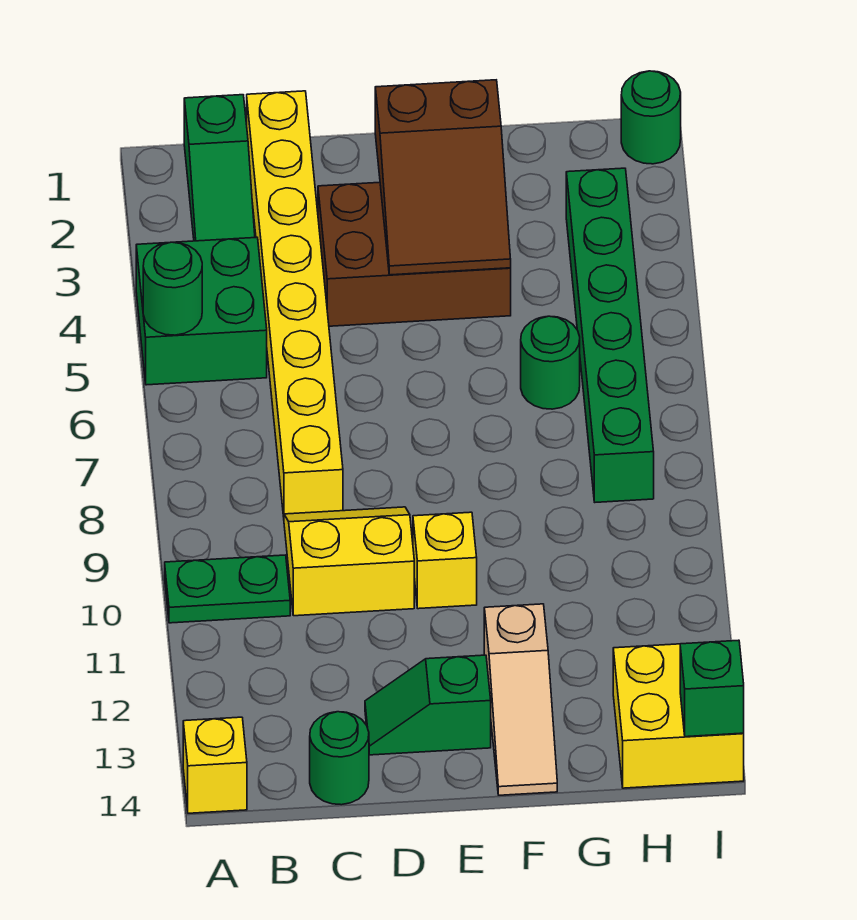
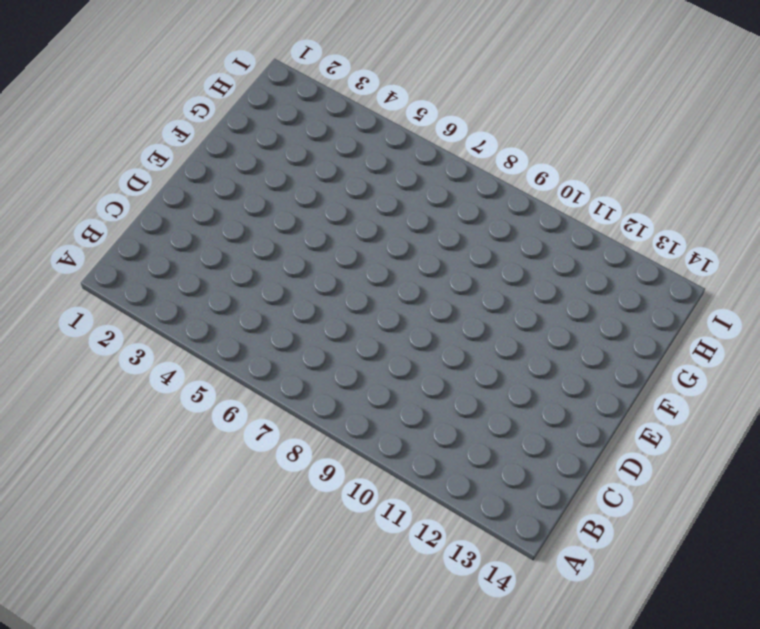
none -> green brick A4:B5 level 1
none -> green plate A10:B10 level 1
none -> yellow brick A14 level 1

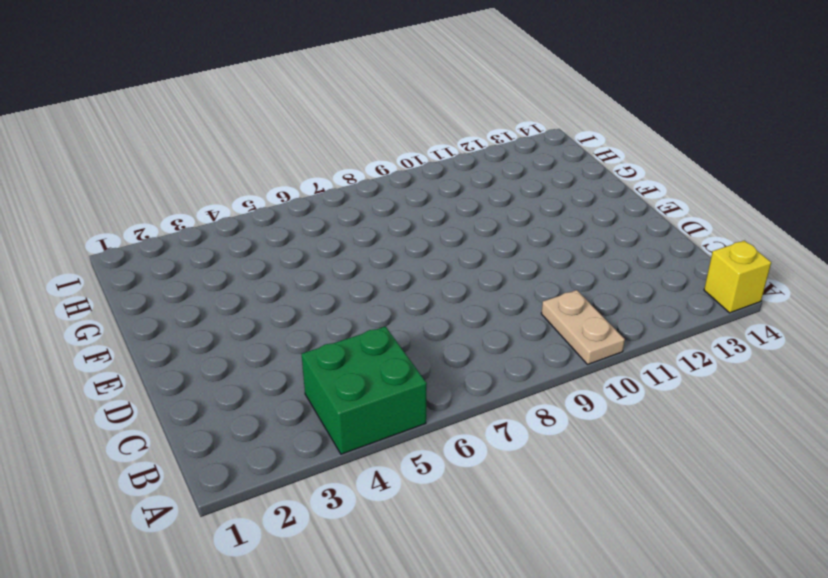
tan plate A10:B10 level 1 -> green plate A10:B10 level 1
none -> green slope B1:B3 level 1 top 1
none -> yellow brick C1:C8 level 1
none -> yellow slope C9:D10 level 1 top 10

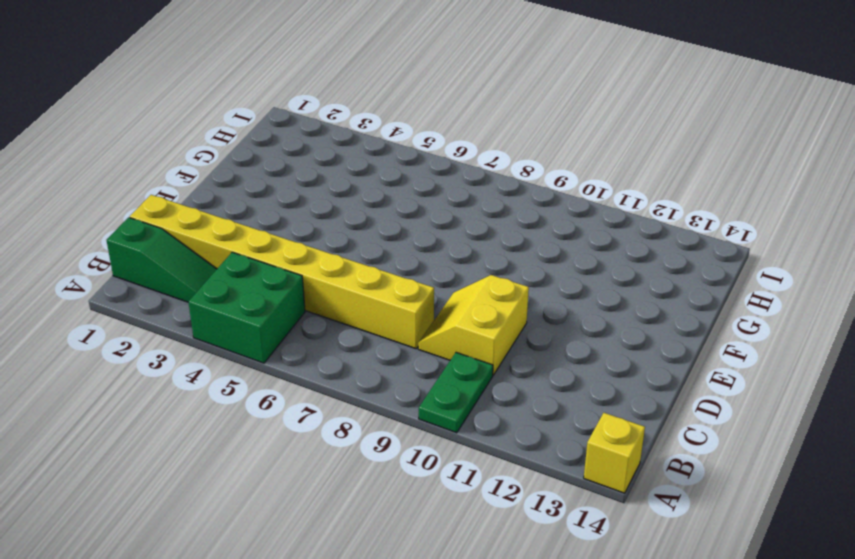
none -> green round brick C14 level 1
none -> brown brick D3:F4 level 1
none -> green slope D13:E13 level 1 top E

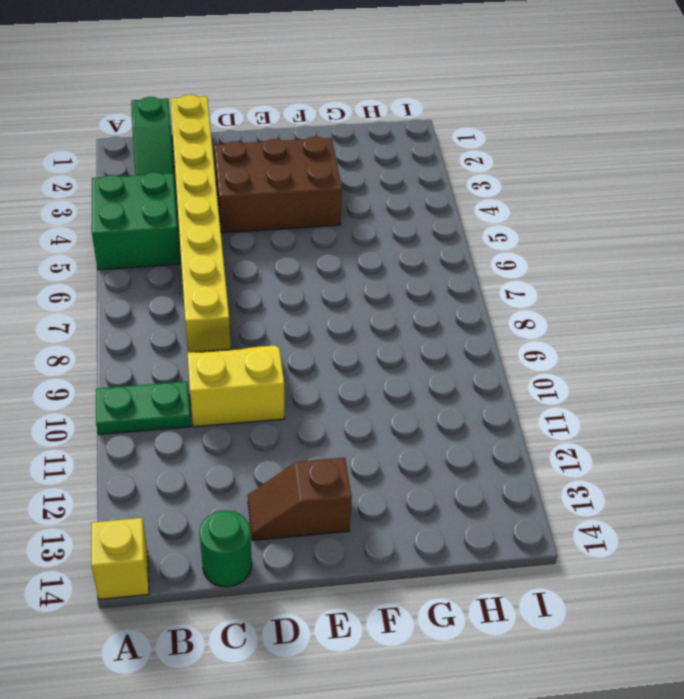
brown slope D13:E13 level 1 top E -> green slope D13:E13 level 1 top E
none -> yellow brick E10 level 1
none -> tan slope F12:F14 level 1 top 12
none -> green round brick G6 level 1

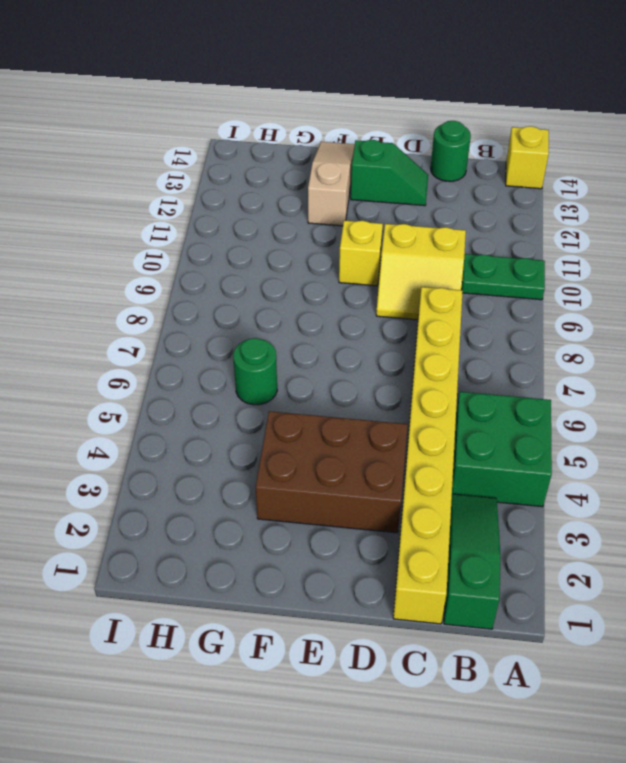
none -> green brick H3:H8 level 1
none -> yellow brick H13:I14 level 1
none -> green round brick I1 level 1

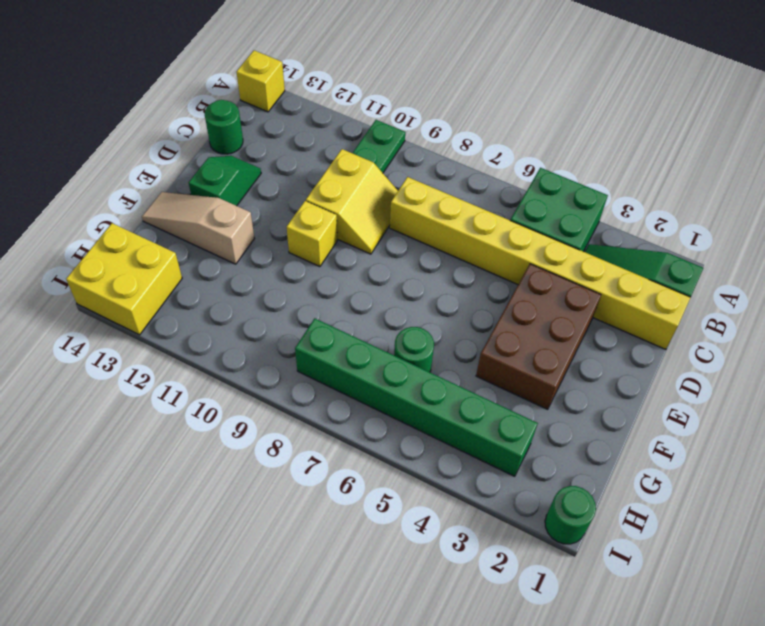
none -> green round brick A5 level 2
none -> brown slope E2:F4 level 2 top 2
none -> green brick I14 level 2

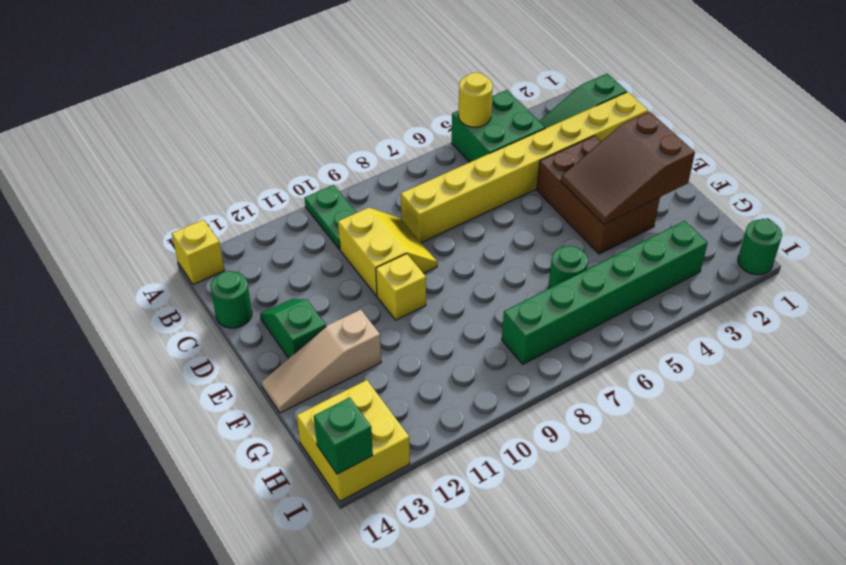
yellow round brick A5 level 2 -> green round brick A5 level 2

